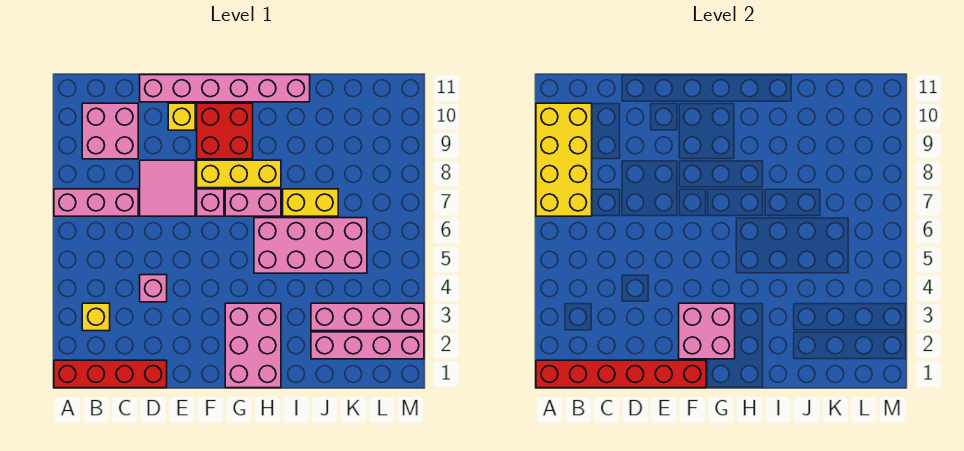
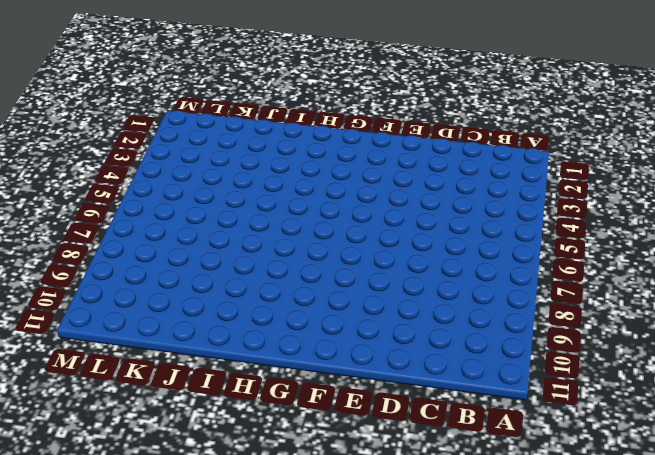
none -> red brick A1:D1 level 1
none -> pink brick A7:C7 level 1
none -> yellow brick B3 level 1

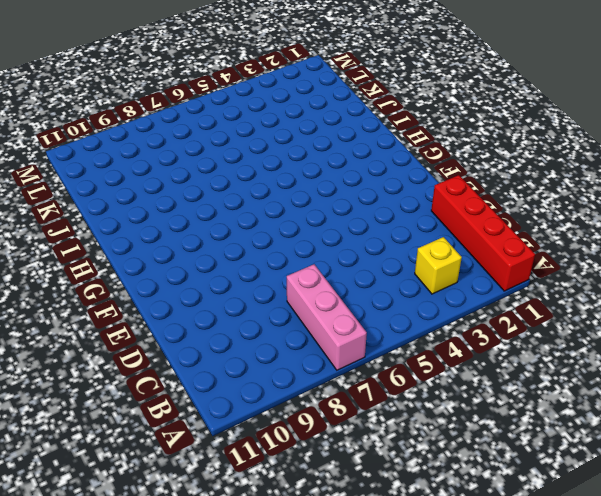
none -> pink brick B9:C10 level 1
none -> pink brick D4 level 1
none -> pink tile D7:E8 level 1

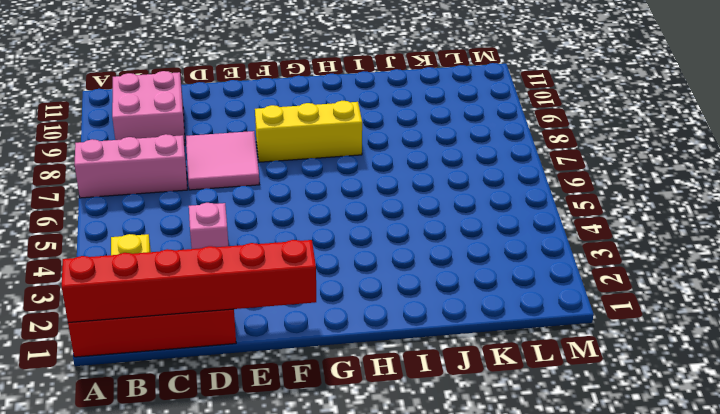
none -> pink brick D11:I11 level 1
none -> yellow brick E10 level 1
none -> pink brick F7 level 1

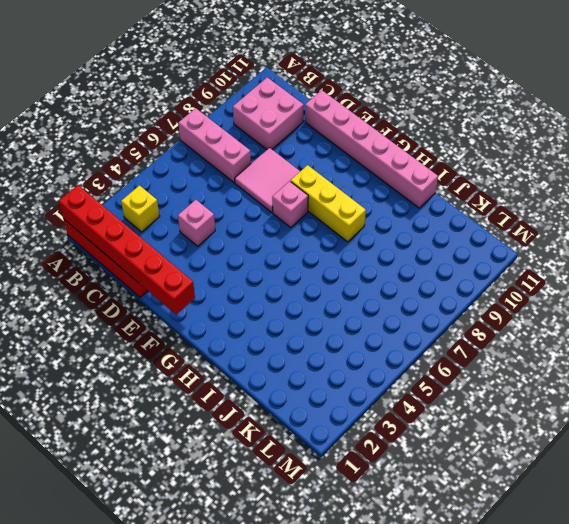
none -> yellow brick E10 level 1
none -> red brick F9:G10 level 1
none -> pink brick G1:H3 level 1

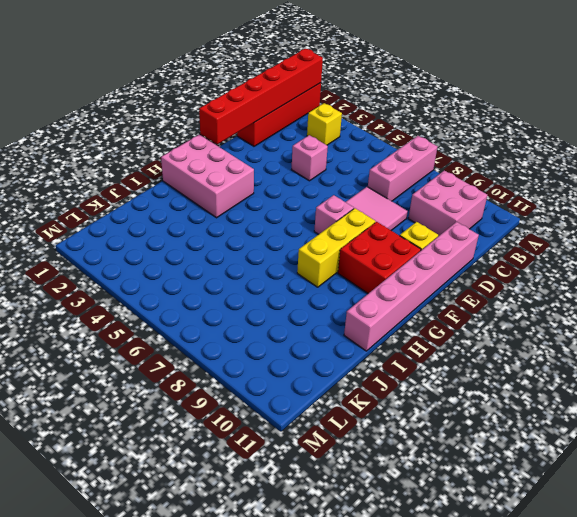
none -> pink brick G7:H7 level 1
none -> pink brick H5:K6 level 1
none -> yellow brick I7:J7 level 1

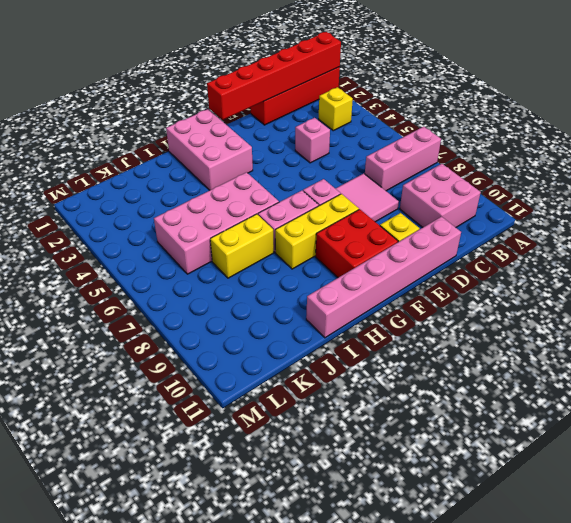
none -> pink brick J2:M2 level 1
none -> pink brick J3:M3 level 1
none -> yellow brick A7:B10 level 2

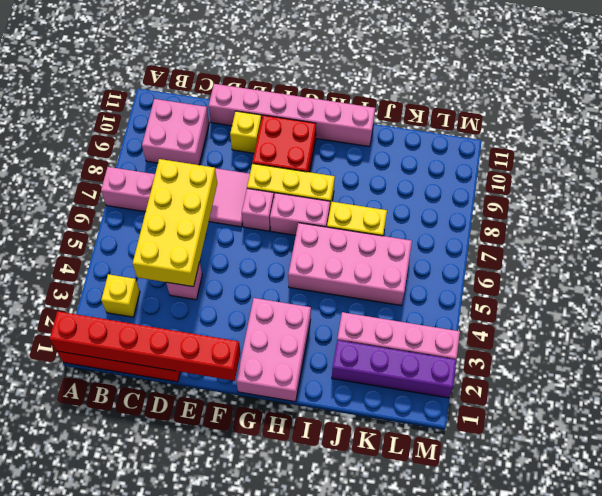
yellow brick C4:D7 level 2 -> yellow brick A7:B10 level 2
purple brick J2:M2 level 1 -> pink brick J2:M2 level 1
none -> pink brick F2:G3 level 2

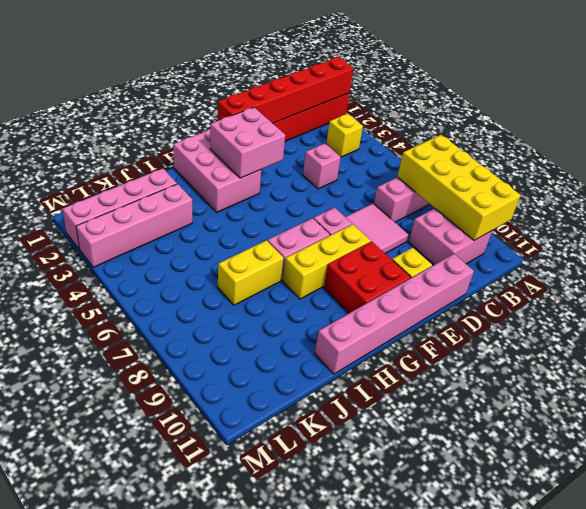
none -> pink brick H5:K6 level 1

